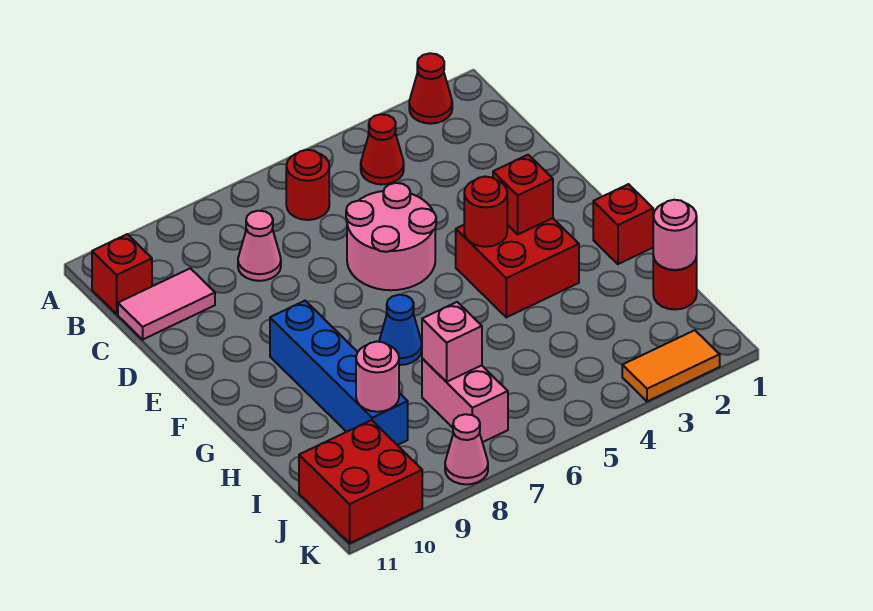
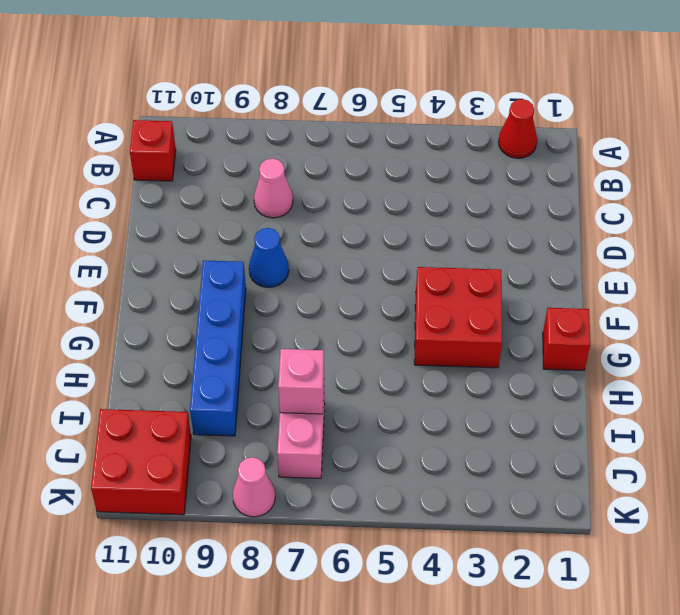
blue cone E8 level 1 -> blue cone G7 level 1
none -> red cone B4 level 1
none -> red round brick B6 level 1
none -> pink tile C10:C11 level 1

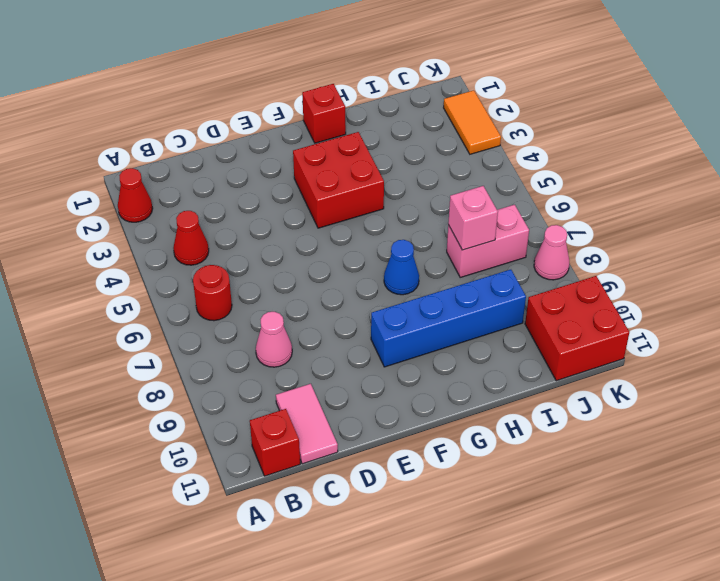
none -> pink round brick D5:E6 level 1
none -> red round brick I1 level 1
none -> red brick F3 level 2

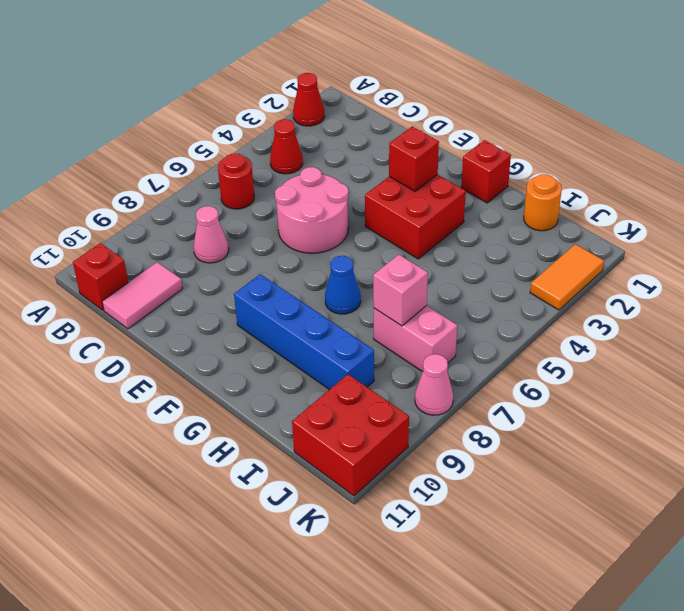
orange round brick I1 level 1 -> red round brick I1 level 1
none -> red round brick F4 level 2
none -> pink round brick I1 level 2
none -> pink round brick I9 level 2

